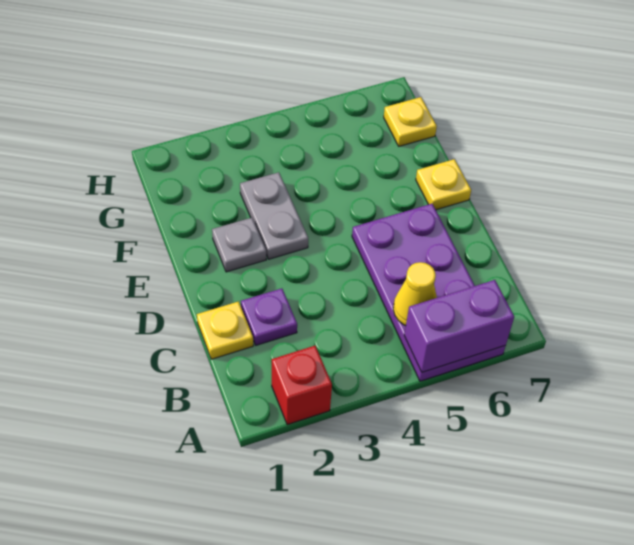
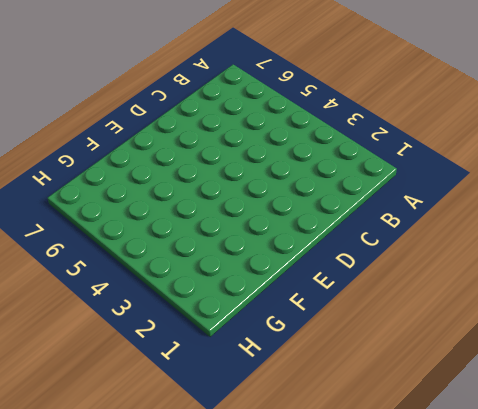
none -> red brick A2 level 1
none -> purple plate A5:D6 level 1

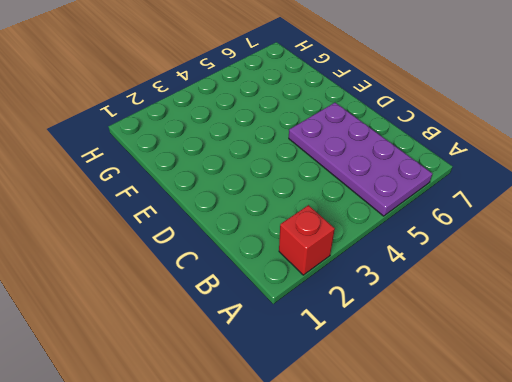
none -> yellow plate C1 level 1
none -> purple plate C2 level 1

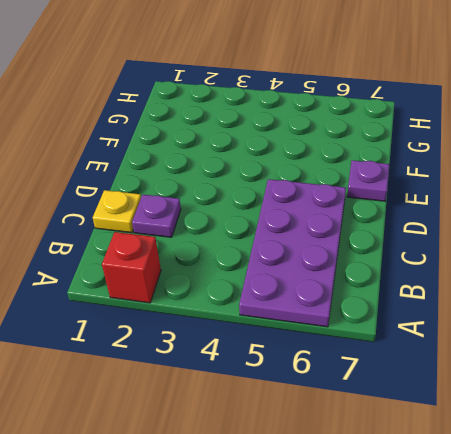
purple plate E7 level 1 -> yellow plate E7 level 1
none -> grey plate E2 level 1
none -> grey plate E3:F3 level 1

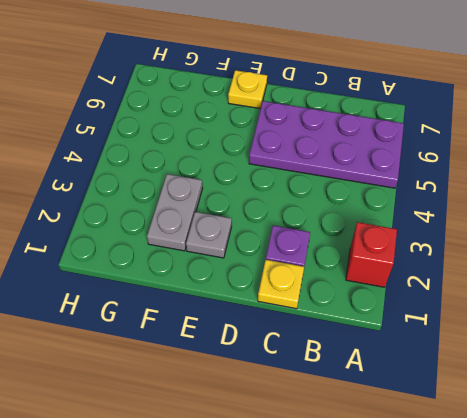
grey plate F2:F3 level 1 -> grey plate E3:F3 level 1
none -> yellow plate G7 level 1
none -> purple brick A5:A6 level 2

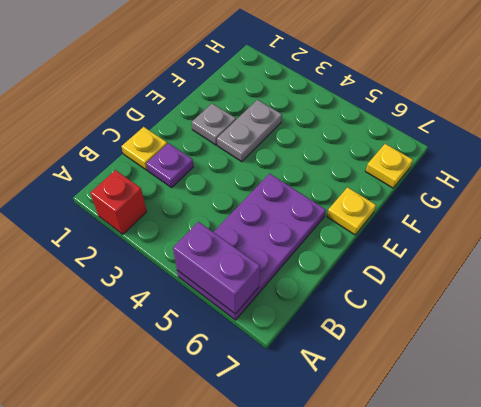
none -> yellow cone B5 level 2

